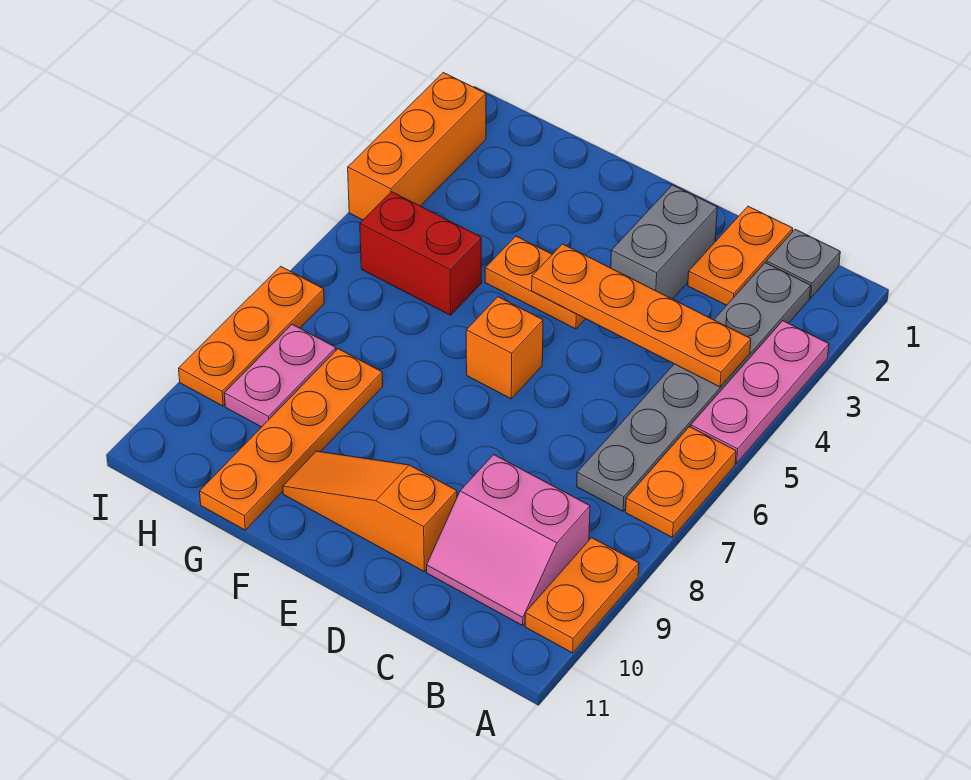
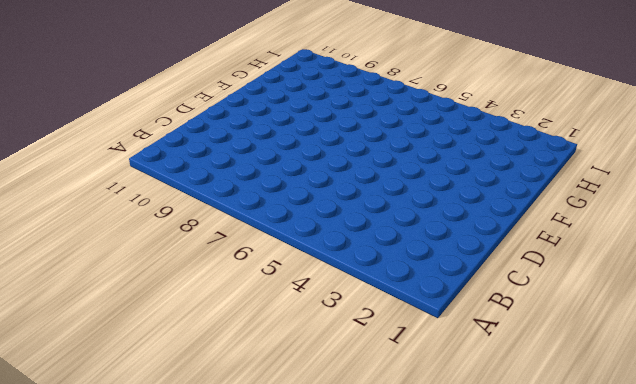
none -> pink plate A3:A5 level 1
none -> orange plate A6:A7 level 1
none -> orange plate A9:A10 level 1

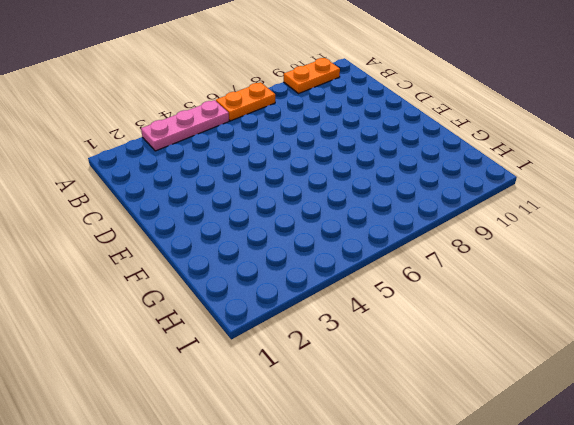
none -> grey plate B1 level 1
none -> grey plate B2:B7 level 1
none -> pink slope B9:C10 level 1 top 9

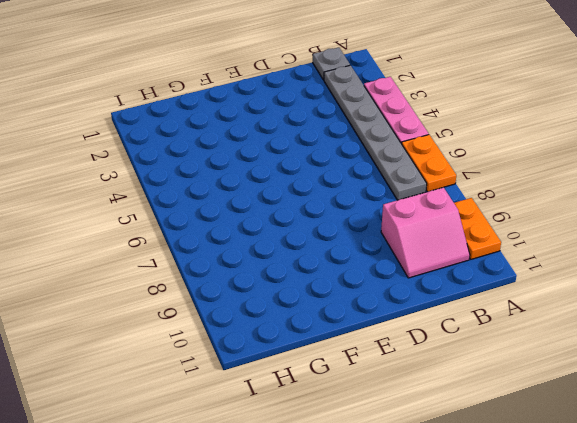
none -> orange plate C1:C2 level 1
none -> grey brick D2:D3 level 1
none -> orange slope D10:F10 level 1 top D

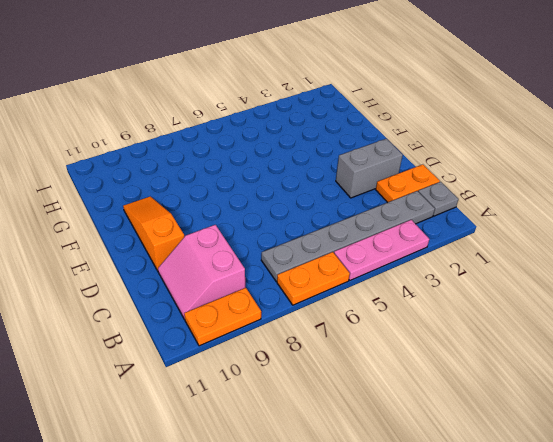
none -> orange plate E4:F4 level 1
none -> orange brick E6 level 1
none -> red brick G5:H5 level 1

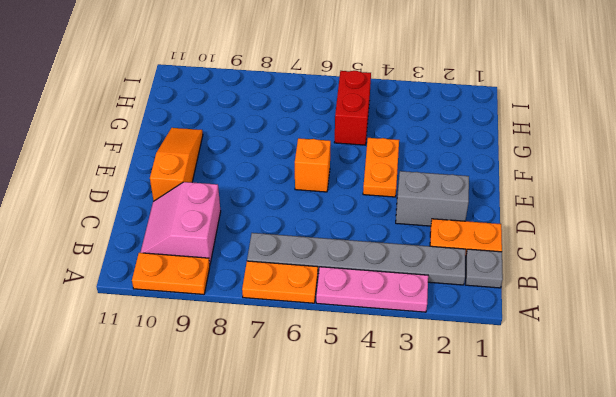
none -> orange plate G8:G11 level 1
none -> pink plate H8:H9 level 1
none -> orange brick I2:I4 level 1

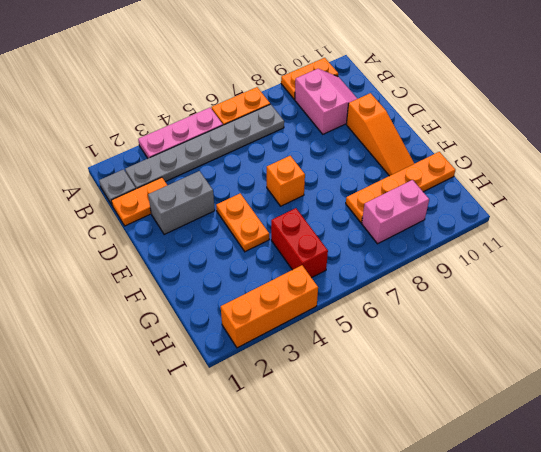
pink brick H8:H9 level 1 -> pink plate H8:H9 level 1
none -> orange plate I7:I9 level 1
none -> orange plate B4:E4 level 2

